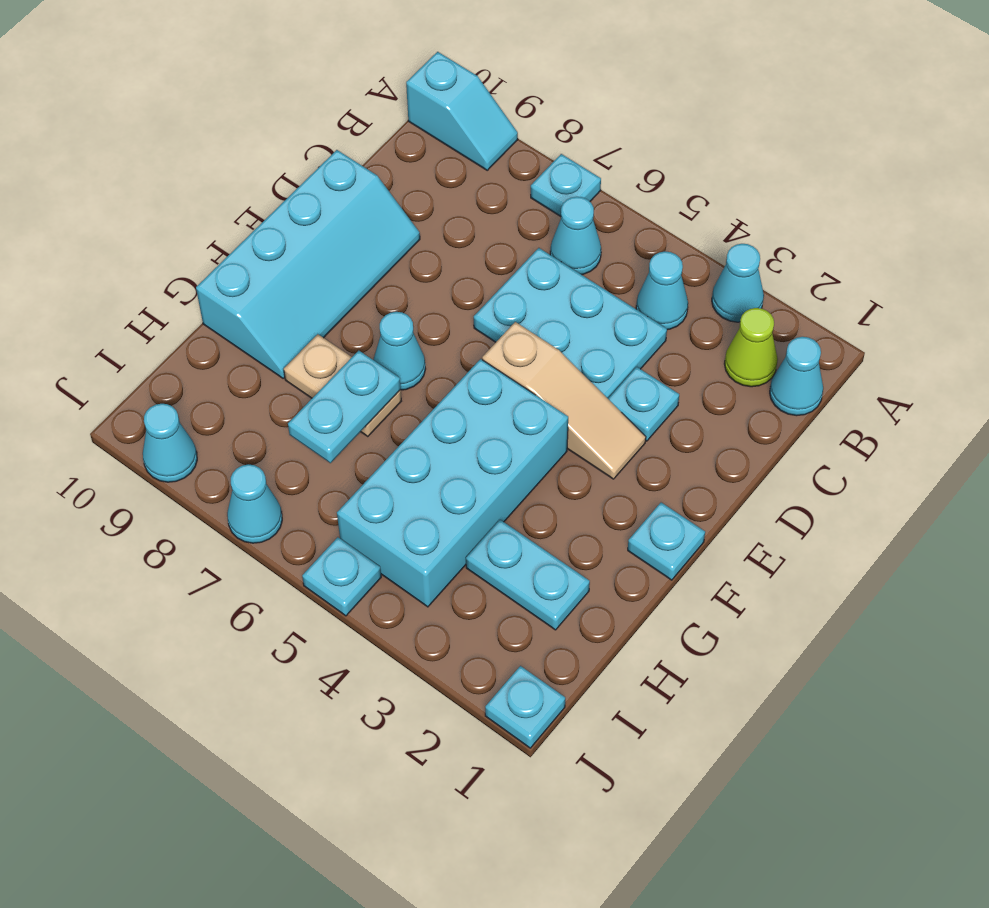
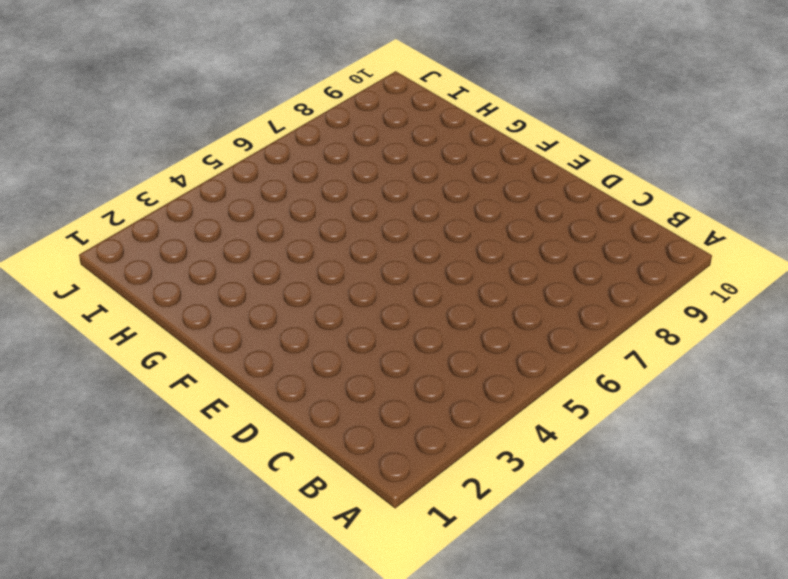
none -> cyan cone A3 level 1
none -> cyan plate A7 level 1
none -> cyan slope A9:A10 level 1 top 10

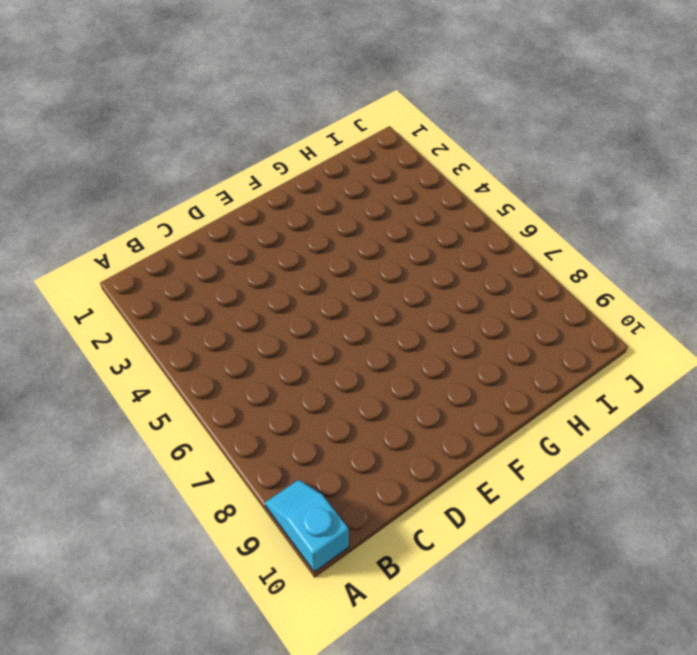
none -> cyan cone A3 level 1
none -> cyan plate A7 level 1
none -> cyan cone B1 level 1

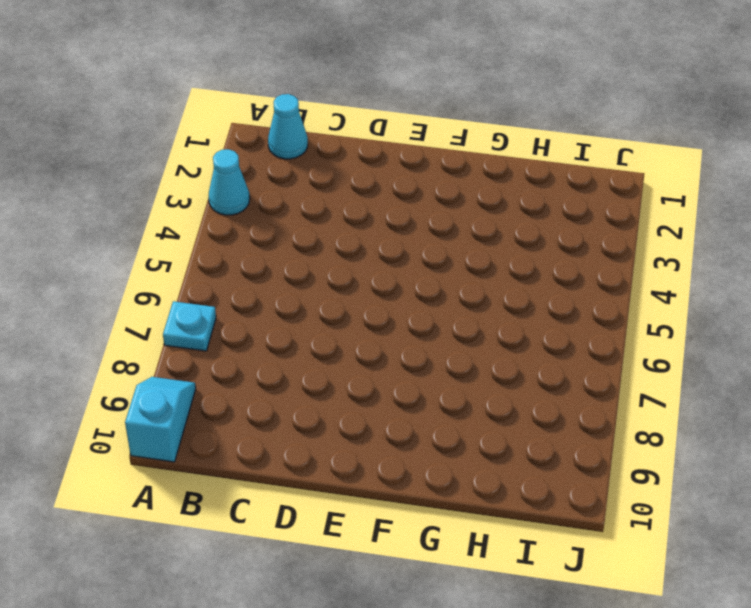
none -> lime cone B2 level 1
none -> cyan cone B4 level 1
none -> cyan cone B6 level 1

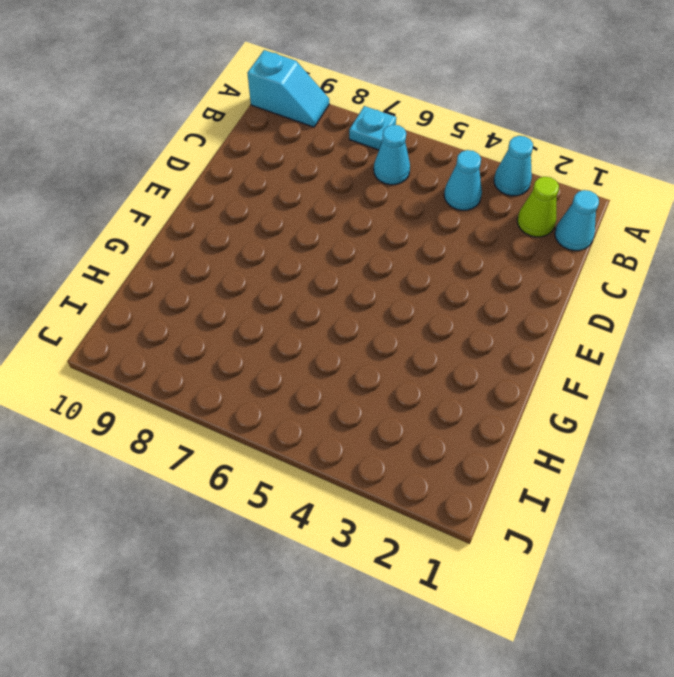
none -> cyan plate C4:D6 level 1
none -> cyan plate D3 level 1
none -> cyan slope D9:G10 level 1 top 10

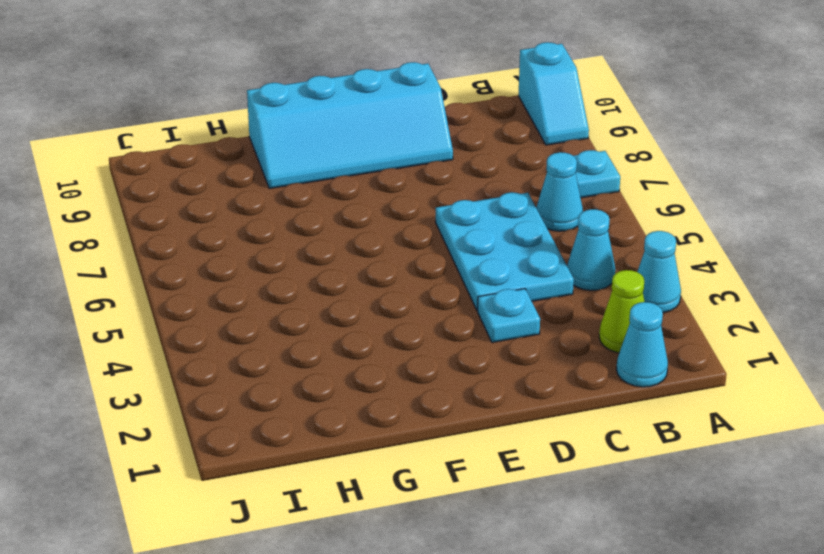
none -> tan slope E3:E5 level 1 top 5
none -> cyan plate F1 level 1
none -> cyan brick F4:I5 level 1

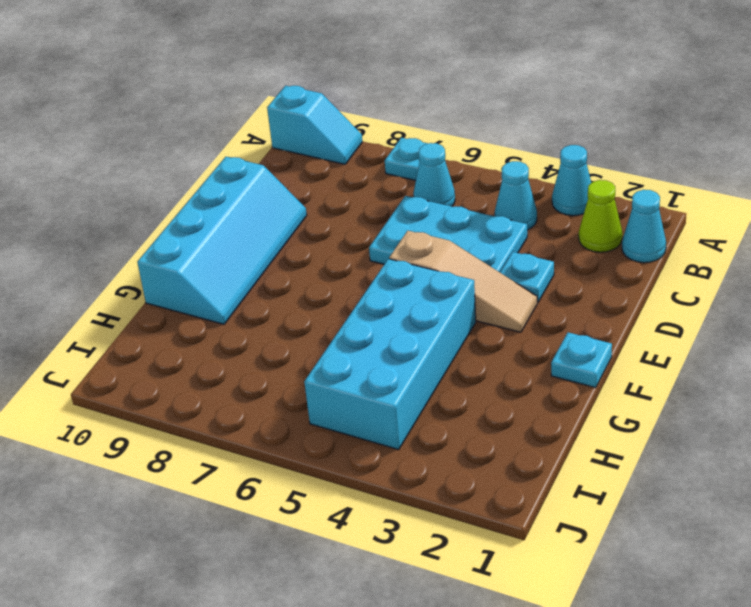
none -> cyan cone F7 level 1
none -> tan plate G7:G8 level 1
none -> cyan plate H2:H3 level 1

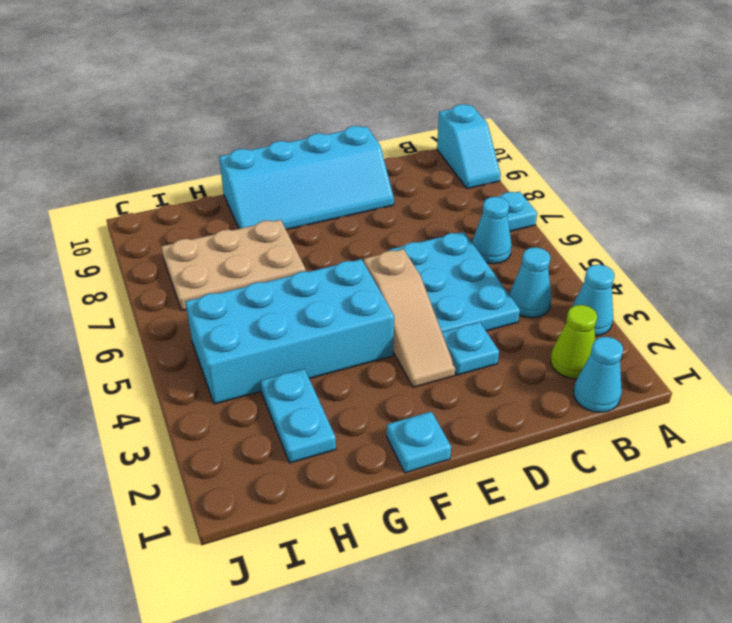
tan plate G7:I8 level 1 -> tan plate G7:G8 level 1
none -> cyan cone F7 level 1
none -> cyan plate J1 level 1
none -> cyan plate J5 level 1

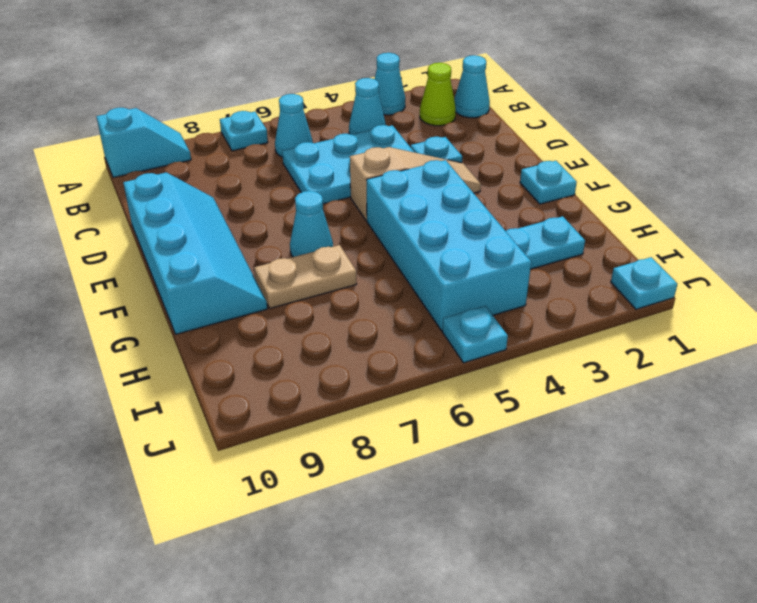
none -> cyan cone J7 level 1
none -> cyan cone J9 level 1
none -> cyan plate G7:H7 level 2

